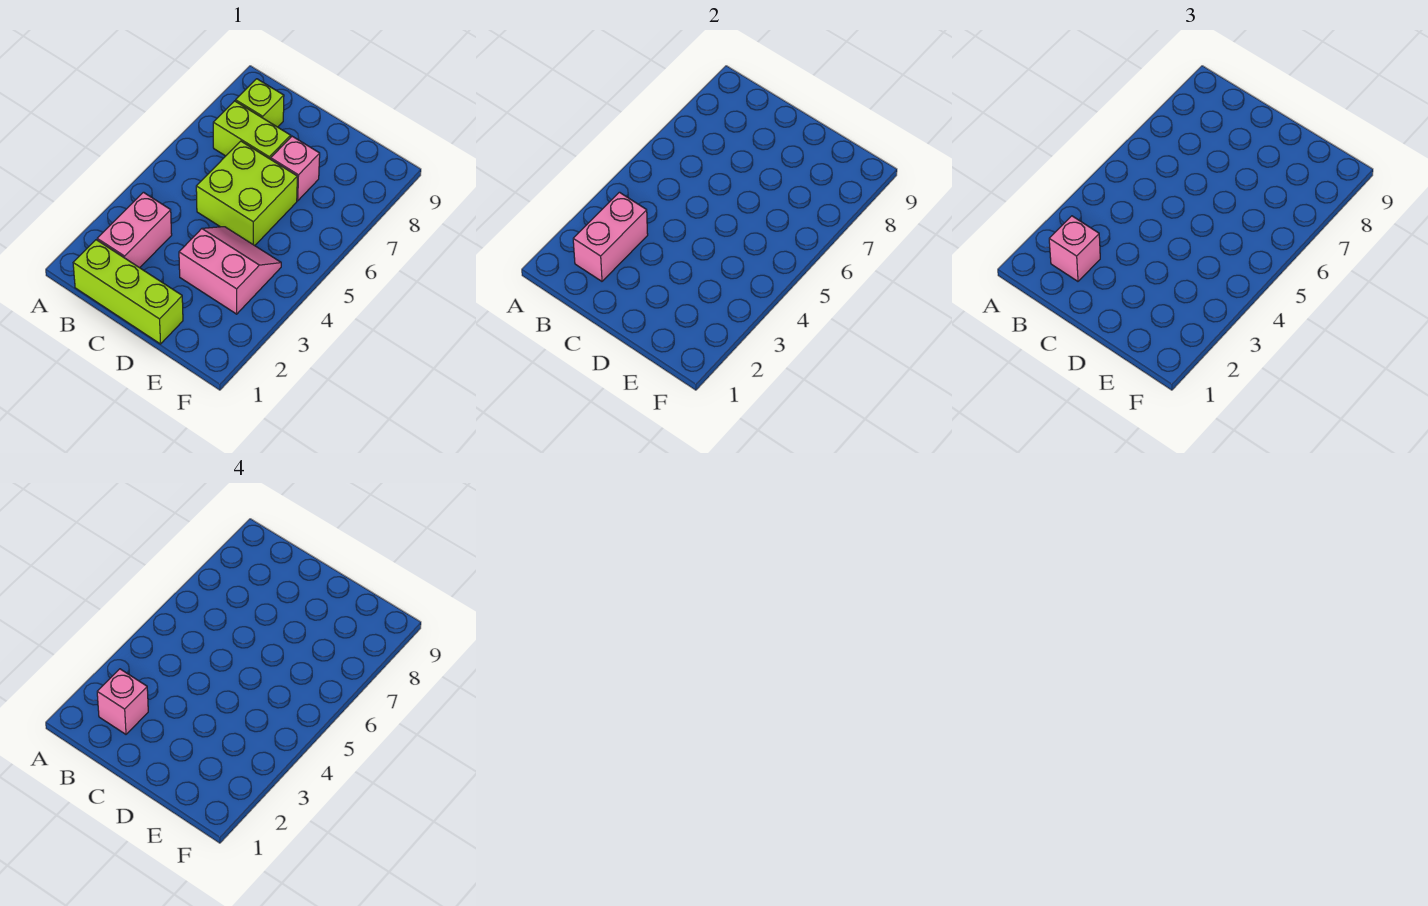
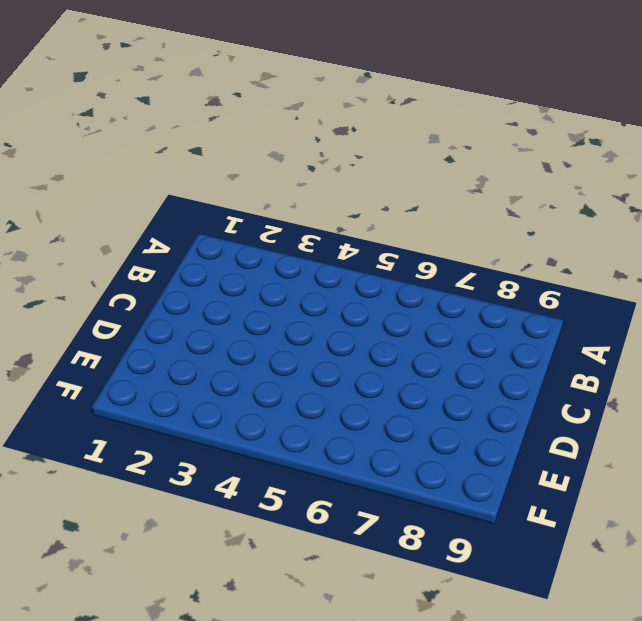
none -> lime brick B1:D1 level 1
none -> pink brick B2:B3 level 1

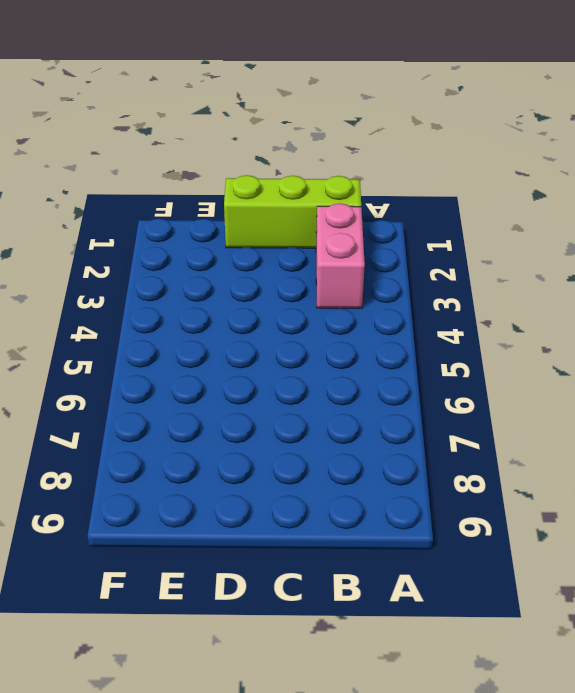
none -> lime brick B7:C7 level 1
none -> lime brick B8 level 1

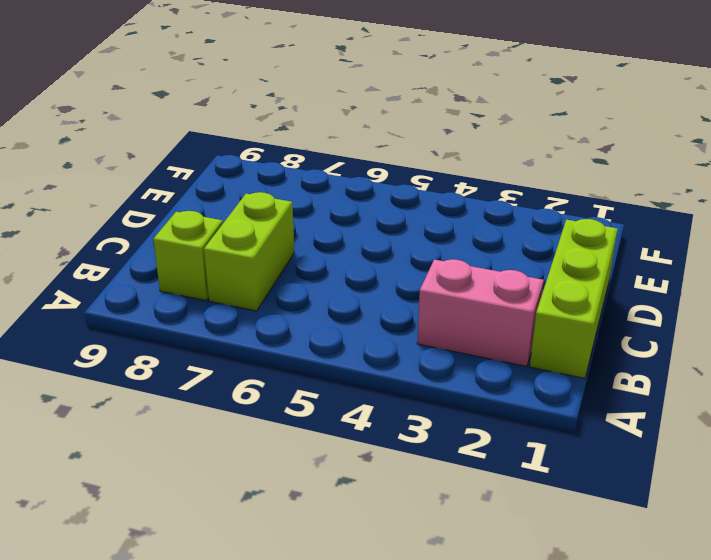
none -> lime brick C5:D6 level 1
none -> pink slope D3:E4 level 1 top 3

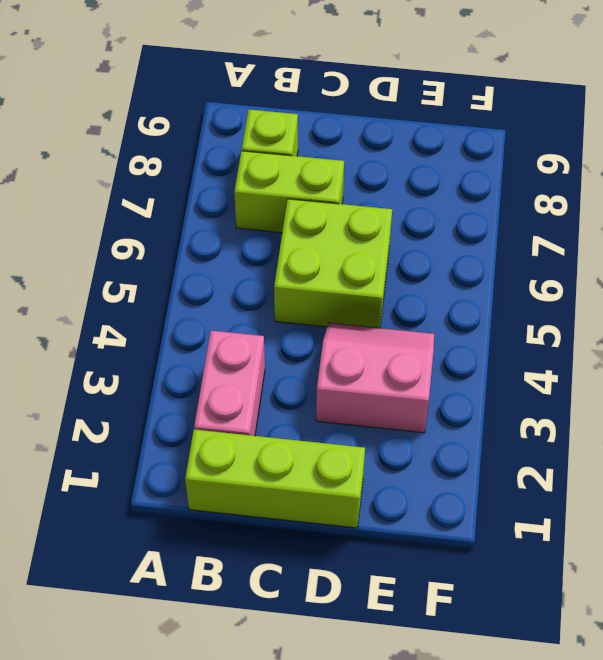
none -> pink brick D7 level 1
none -> pink brick B2:B3 level 2

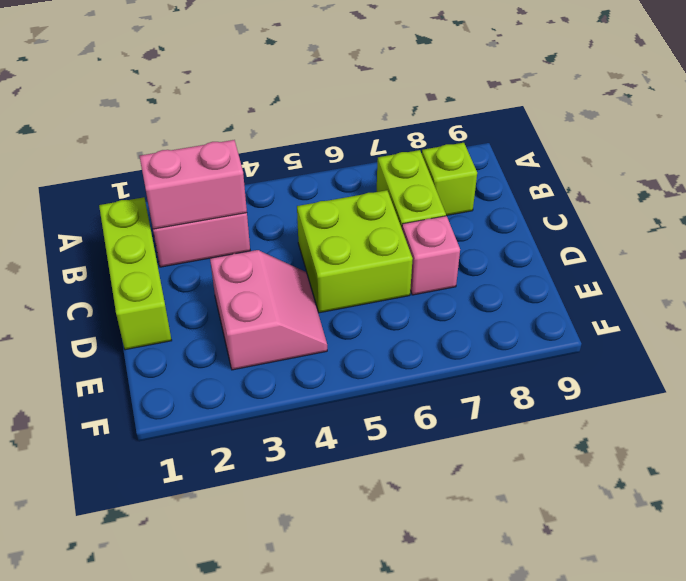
none -> pink brick B2 level 3
none -> pink brick B2 level 4

